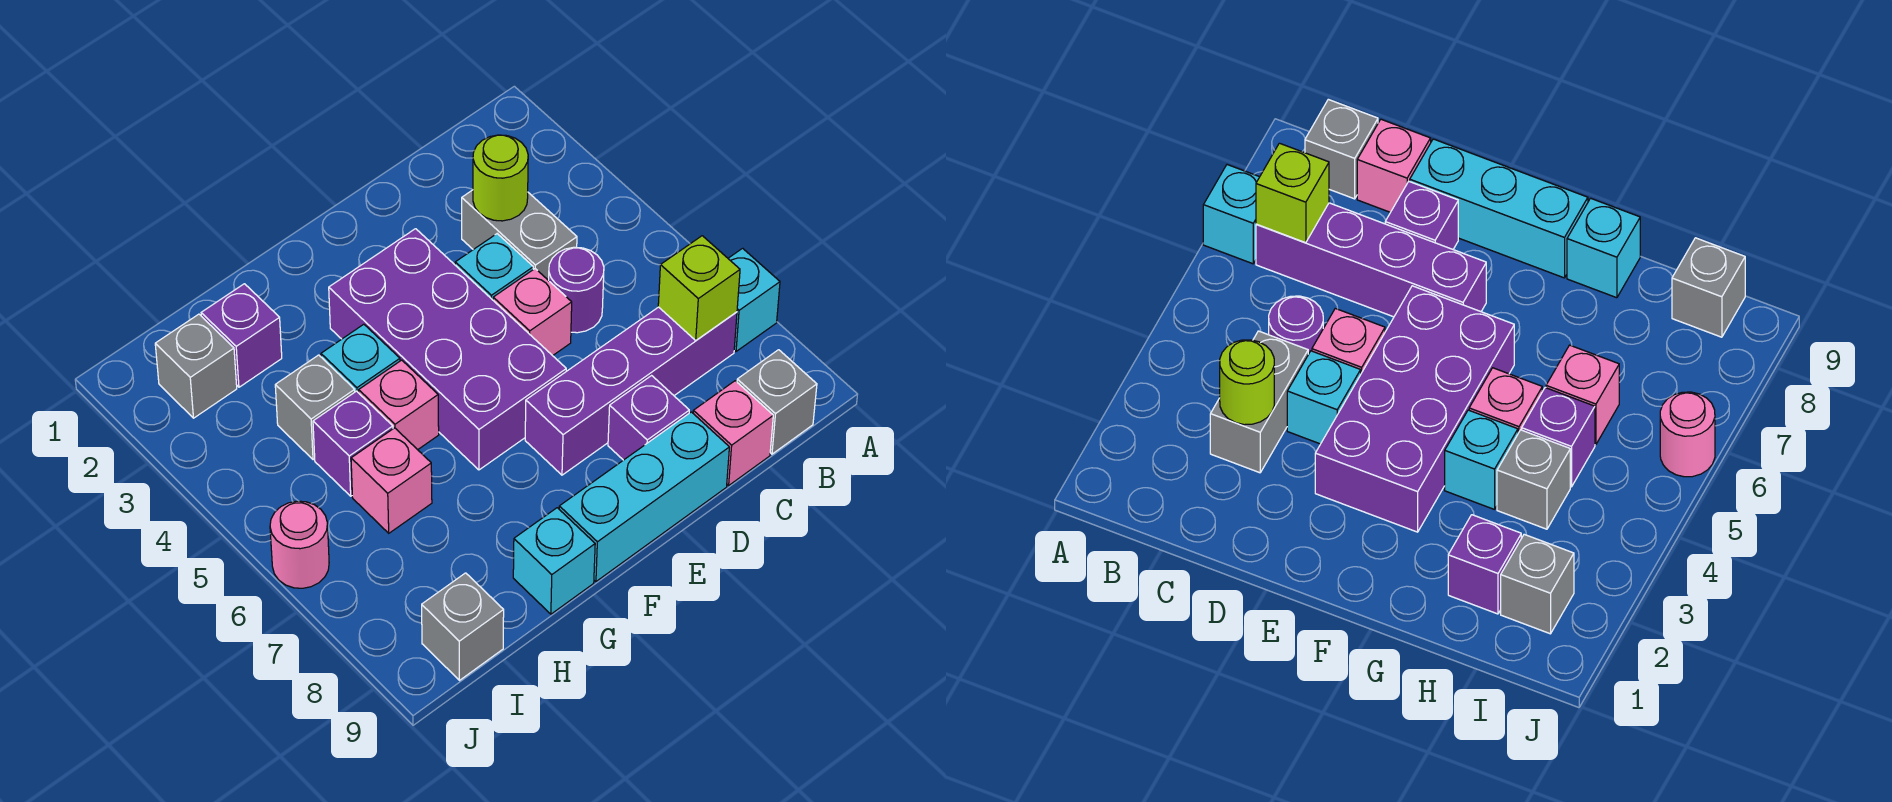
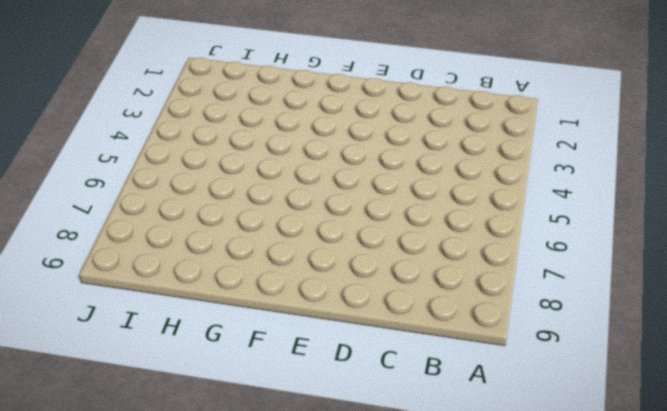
none -> cyan brick A7 level 1
none -> purple brick B7:E7 level 1
none -> grey brick B9 level 1

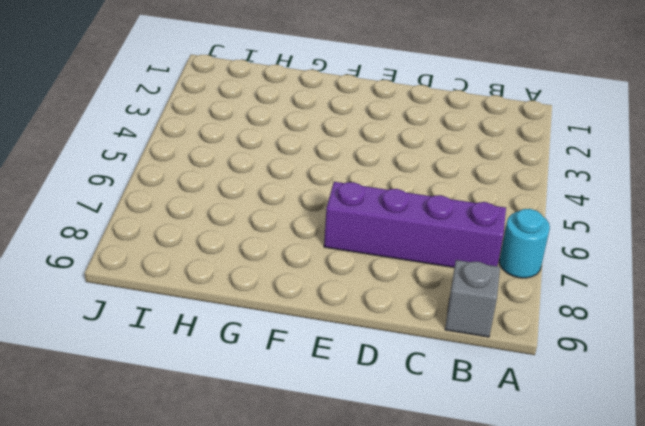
cyan round brick A7 level 1 -> cyan brick A7 level 1
none -> grey brick C3:C4 level 1
none -> purple round brick C5 level 1
none -> pink brick C9 level 1

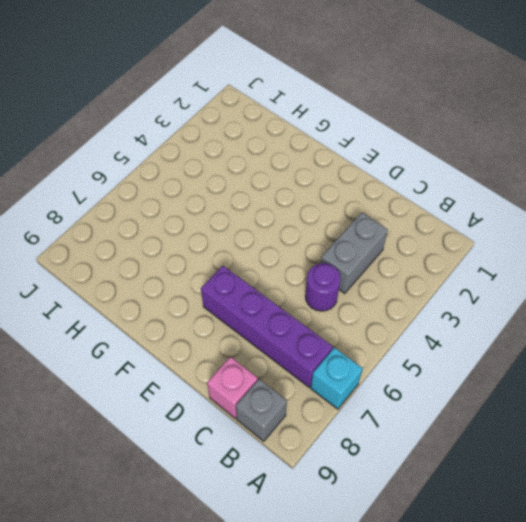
none -> cyan brick D4 level 1
none -> pink brick D5 level 1
none -> purple brick D8 level 1

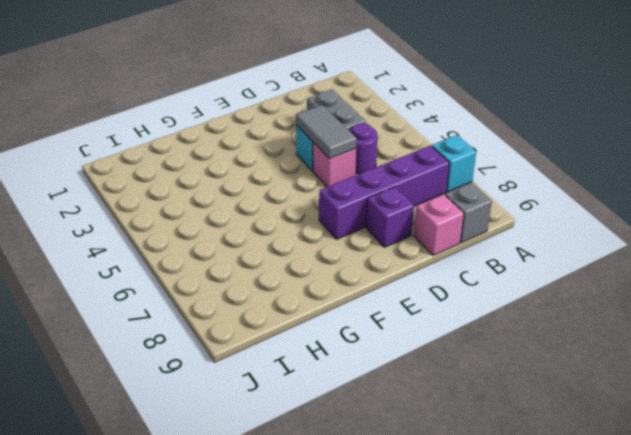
grey tile D4:D5 level 2 -> none
none -> cyan brick D9:F9 level 1
none -> purple brick E3:F6 level 1
none -> cyan brick G4 level 1

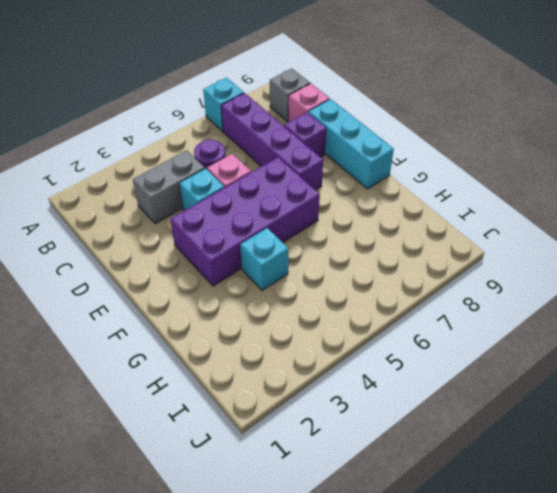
none -> pink brick G5 level 1
none -> cyan brick G9 level 1
none -> purple brick H2 level 1

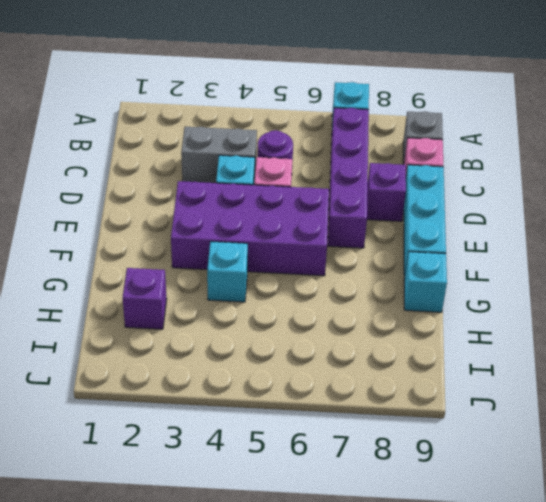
none -> pink brick G5 level 1
none -> grey brick H4 level 1
none -> purple brick H5 level 1

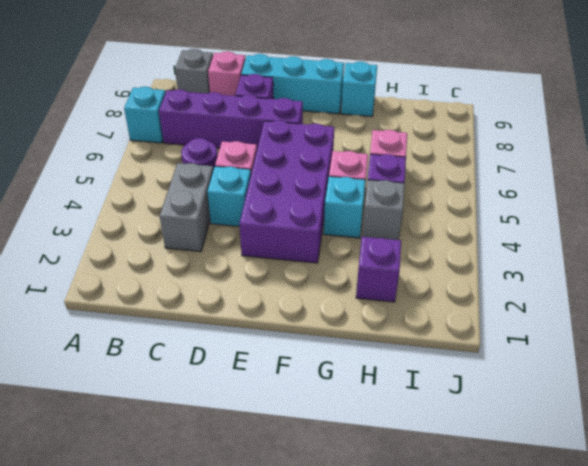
none -> grey brick I2 level 1
none -> grey brick I9 level 1
none -> pink round brick J6 level 1

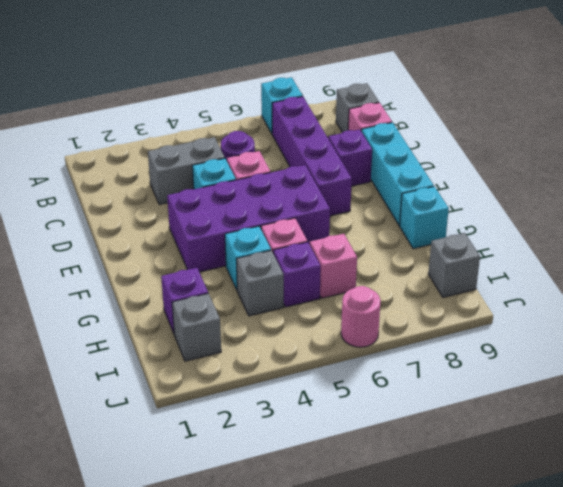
none -> lime brick B7 level 2
none -> lime round brick C3 level 2

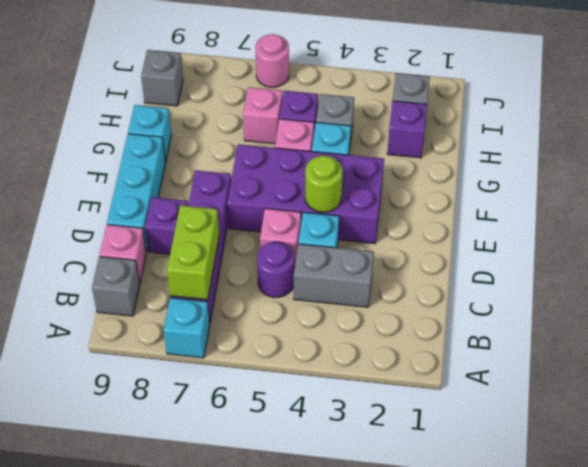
lime brick B7:C7 level 2 -> lime brick B7 level 2
lime round brick E4 level 2 -> lime round brick C3 level 2

